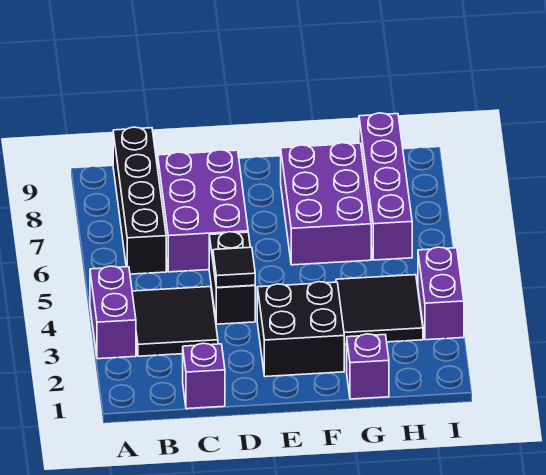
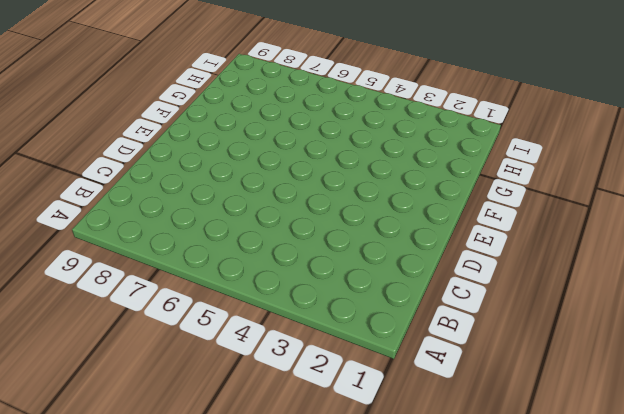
none -> purple brick A3:A4 level 1
none -> black tile B3:C4 level 1
none -> black brick B6:B9 level 1

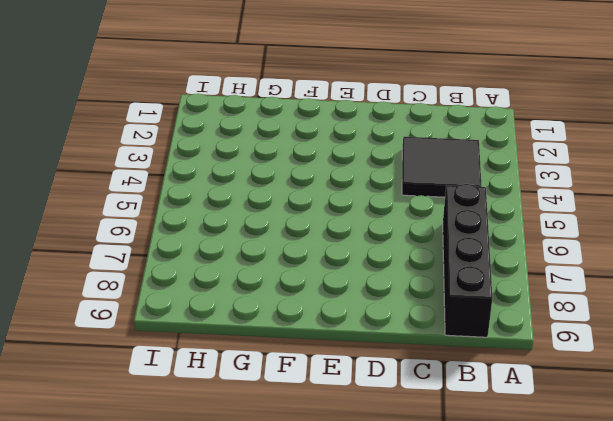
none -> purple brick A3:A4 level 1
none -> purple brick C1 level 1
none -> purple brick C6:D8 level 1

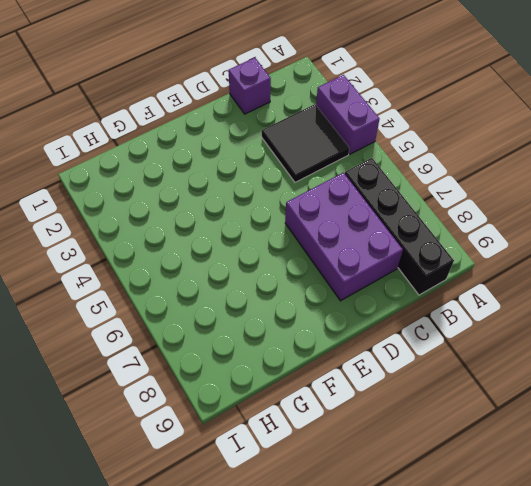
none -> black brick D4:D5 level 1
none -> black brick E2:F3 level 1
none -> purple brick F6:G8 level 1

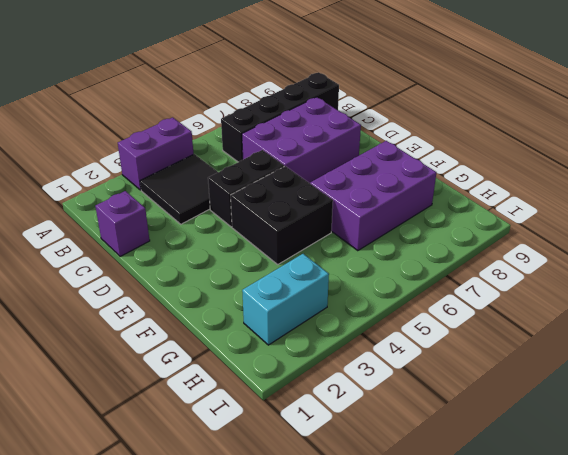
black brick E4:F5 level 1 -> black brick E2:F3 level 1
cyan brick H2:H3 level 1 -> black tile G3:H4 level 1
none -> purple brick G1 level 1
none -> purple brick H6:H9 level 1
none -> purple brick I3:I4 level 1

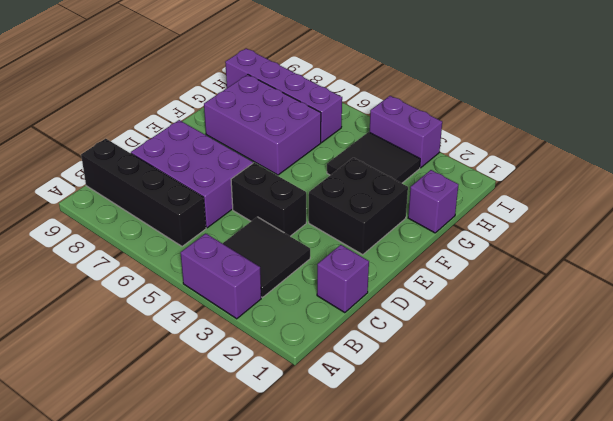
none -> black tile D4 level 2

